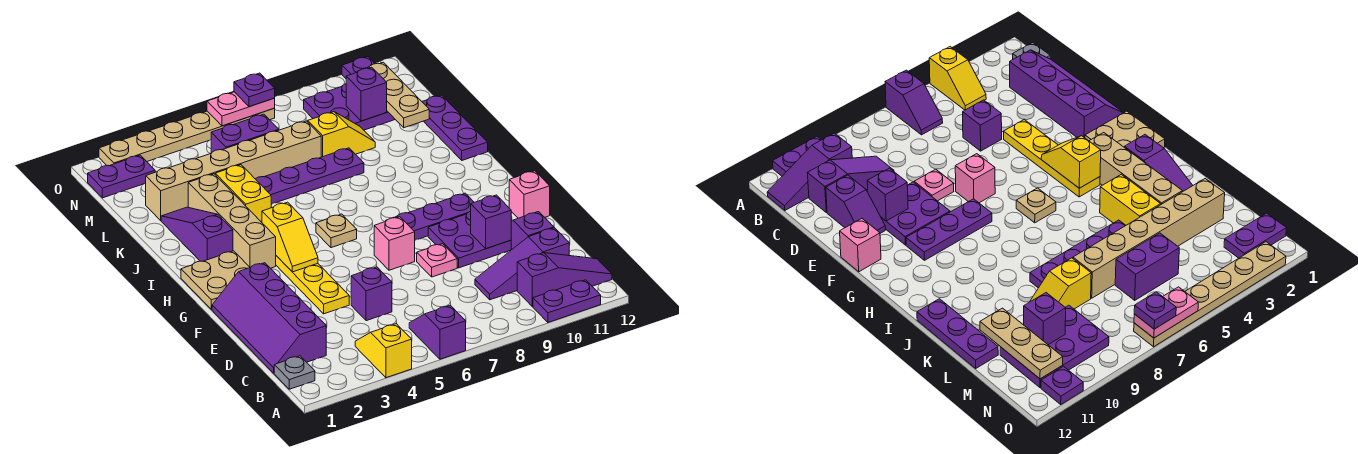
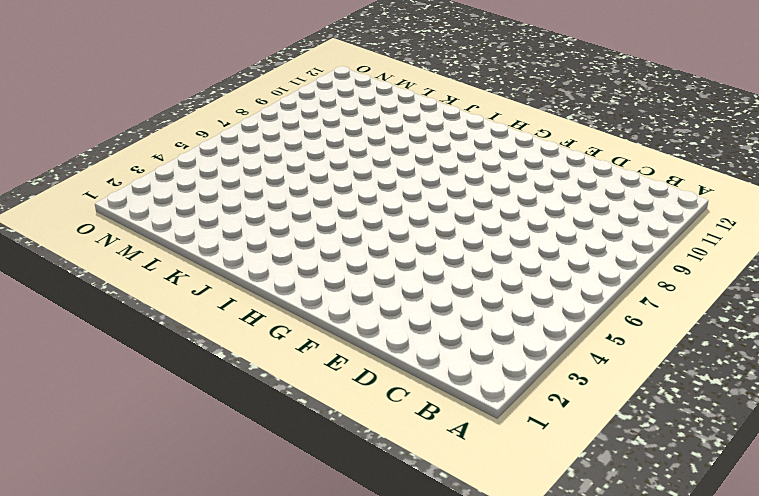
none -> yellow slope A4:B4 level 1 top A
none -> purple slope A6:B6 level 1 top A
none -> purple plate A10:A11 level 1
none -> grey plate B1 level 1

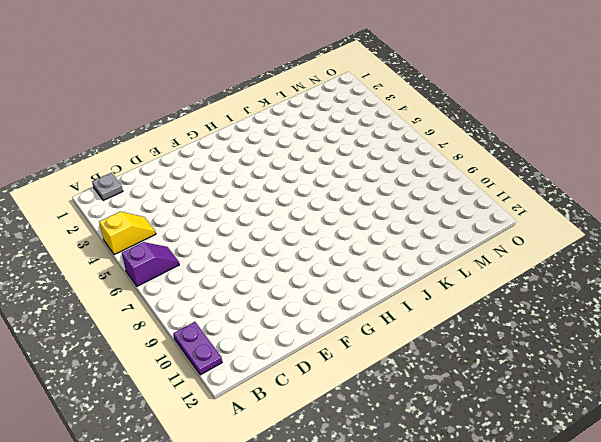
none -> purple slope B10:B12 level 1 top 10
none -> purple slope C1:F2 level 1 top 2
none -> purple slope C9:C11 level 1 top 11
none -> purple brick D5 level 1

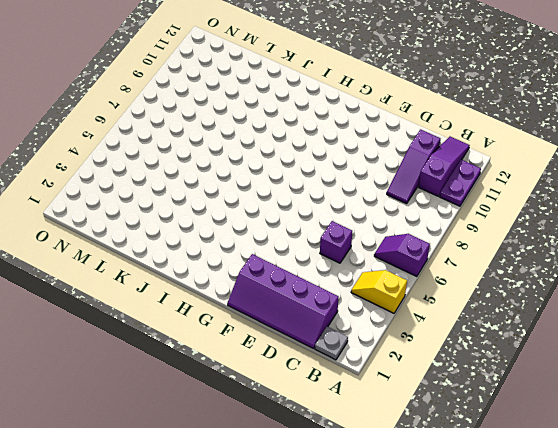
none -> purple slope D11:E11 level 1 top D
none -> yellow plate E4:H4 level 1
none -> pink plate E8 level 1
none -> purple plate E9:F10 level 1

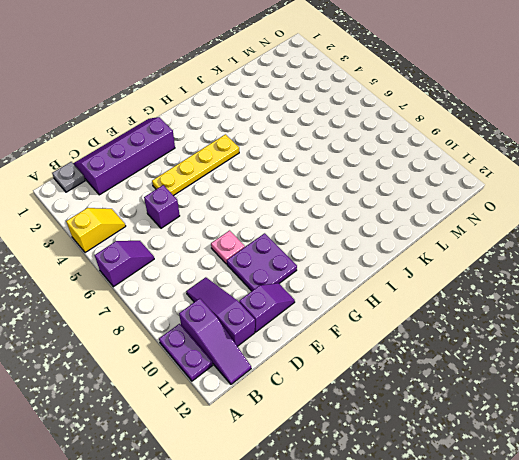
none -> pink brick F7 level 1
none -> pink brick F12 level 1
none -> tan plate G1:H2 level 1
none -> purple plate G8:G10 level 1

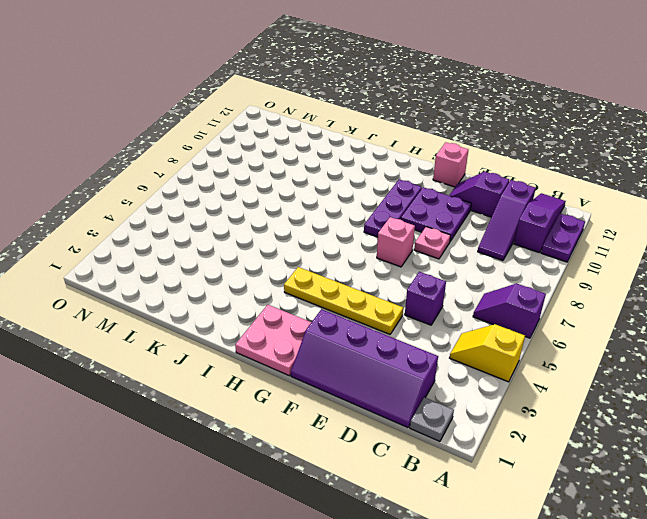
pink plate G1:H2 level 1 -> tan plate G1:H2 level 1
none -> tan brick H3:K3 level 1
none -> tan plate H6 level 1
none -> purple slope I2:K2 level 1 top I
none -> yellow brick J4:K4 level 1

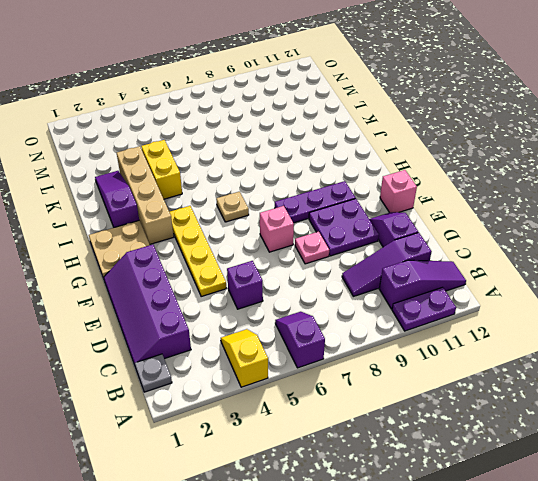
none -> purple plate J12:L12 level 1
none -> purple plate K5:K8 level 1
none -> tan brick L2:L7 level 1
none -> yellow slope L8:L9 level 1 top 8

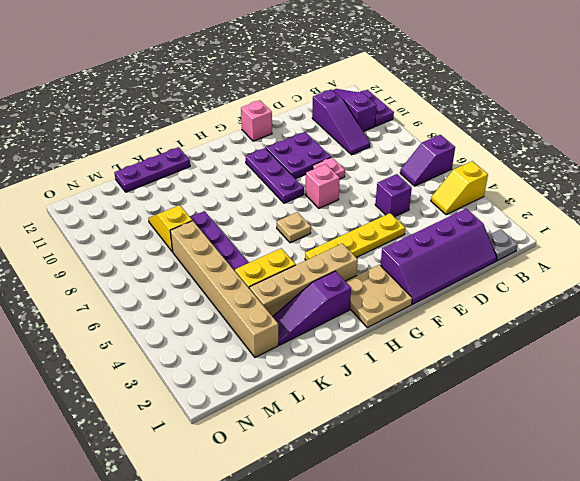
none -> purple slope D11:E11 level 1 top D
none -> purple brick M5:M6 level 1
none -> purple plate M9:N11 level 1
none -> purple plate N1:N2 level 1

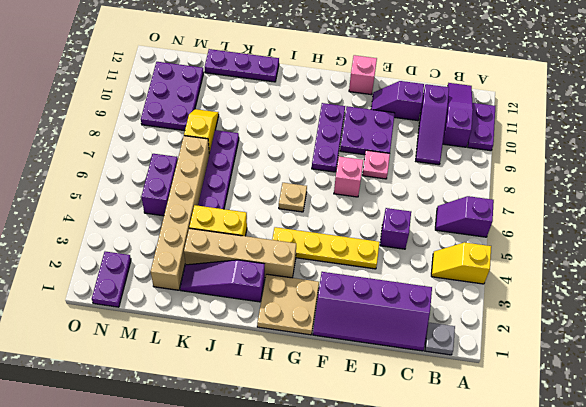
none -> tan plate O2:O7 level 1
none -> purple plate O11 level 1
none -> purple brick E10 level 2
none -> yellow slope G4:H4 level 2 top H

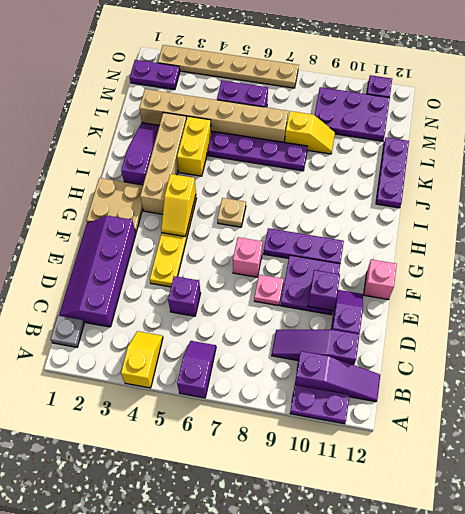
none -> tan plate L11:N11 level 2
none -> purple brick M10 level 2
none -> pink plate O6:O7 level 2
none -> purple plate O7 level 3

